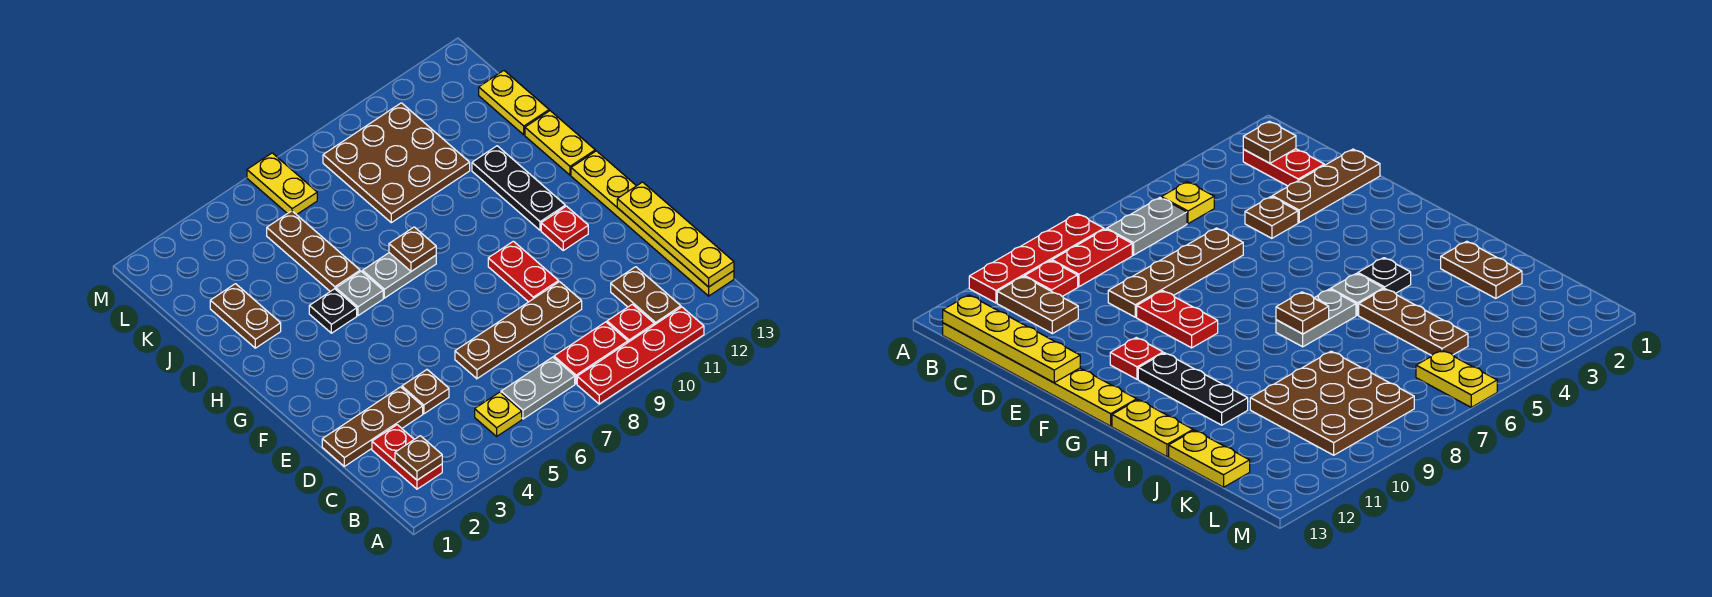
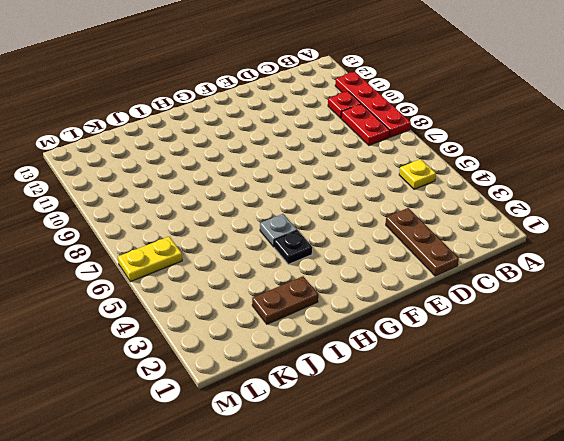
none -> red plate B2:C2 level 1
none -> grey plate B6:B7 level 1
none -> brown plate B11:C11 level 1

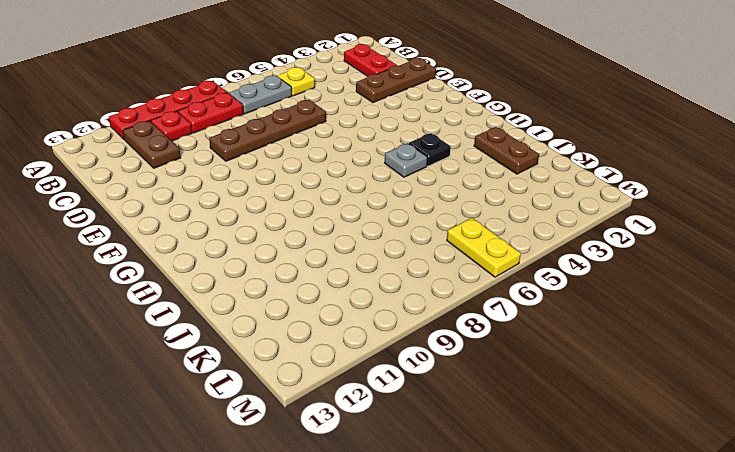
none -> yellow plate B13:G13 level 1
none -> brown plate D4 level 1
none -> red plate E9:F9 level 1

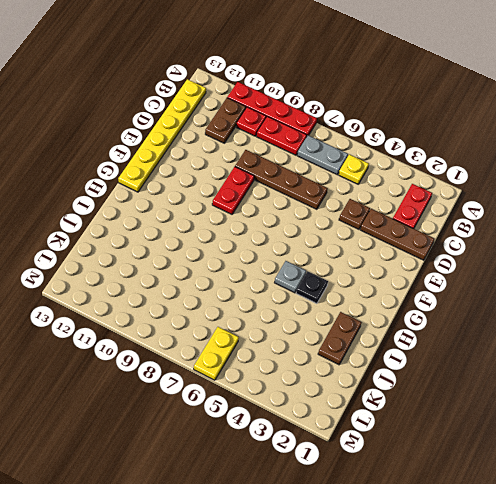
none -> red plate F11 level 1
none -> black plate G11:I11 level 1
none -> grey plate H6:H7 level 1

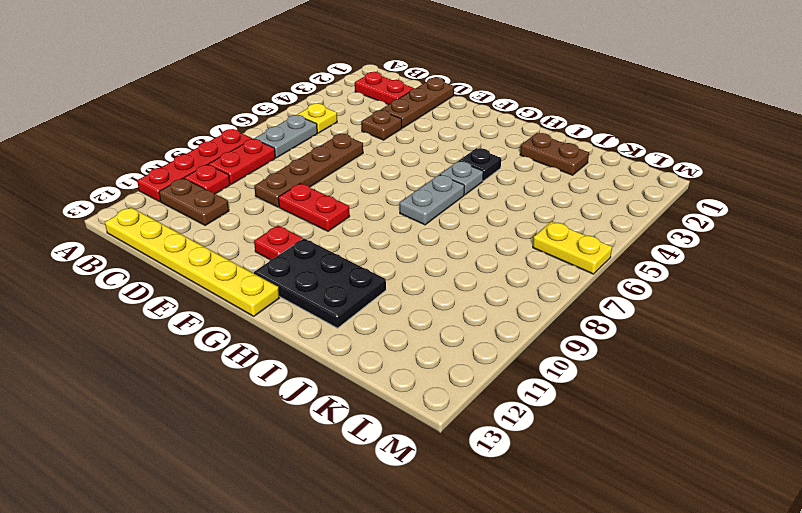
black plate G11:I12 level 1 -> black plate G11:I11 level 1
none -> yellow plate H13:I13 level 1
none -> brown plate I5:K5 level 1
none -> brown plate J8:L10 level 1

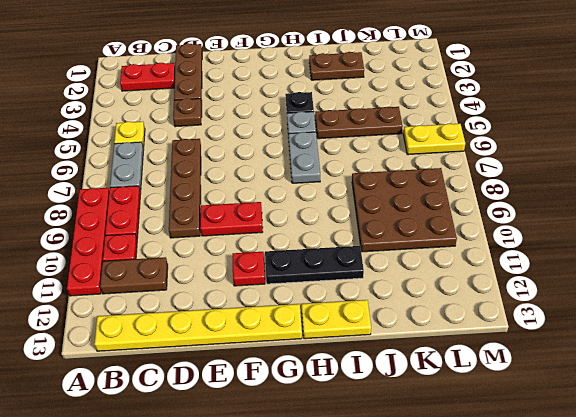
none -> yellow plate J13:K13 level 1
none -> brown plate B2 level 2
none -> yellow plate B13:E13 level 2

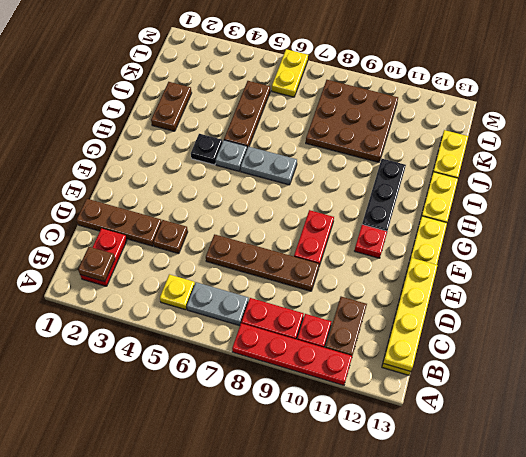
none -> brown plate H7 level 2

